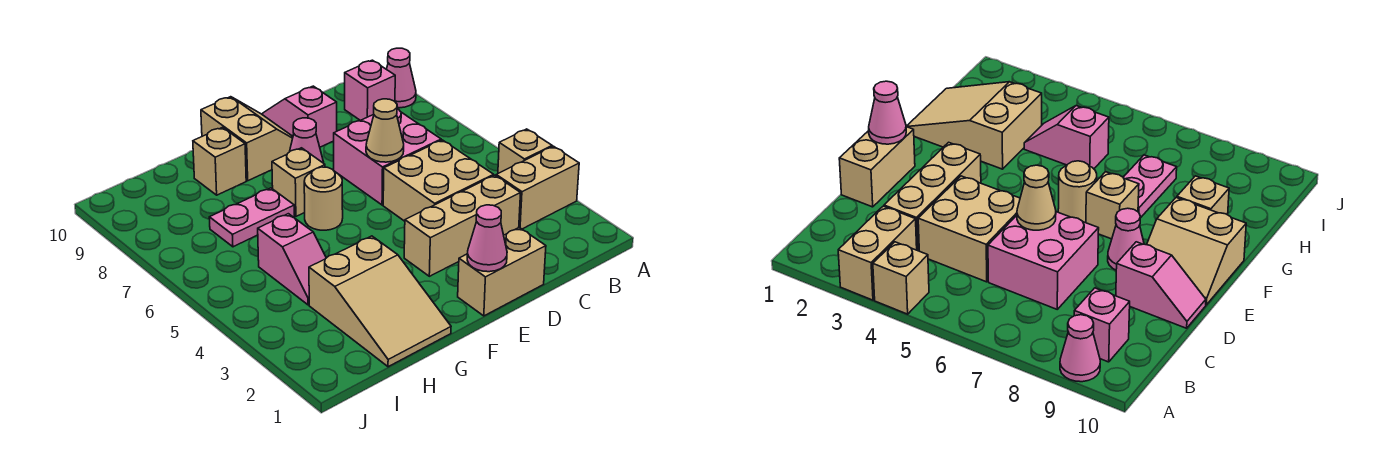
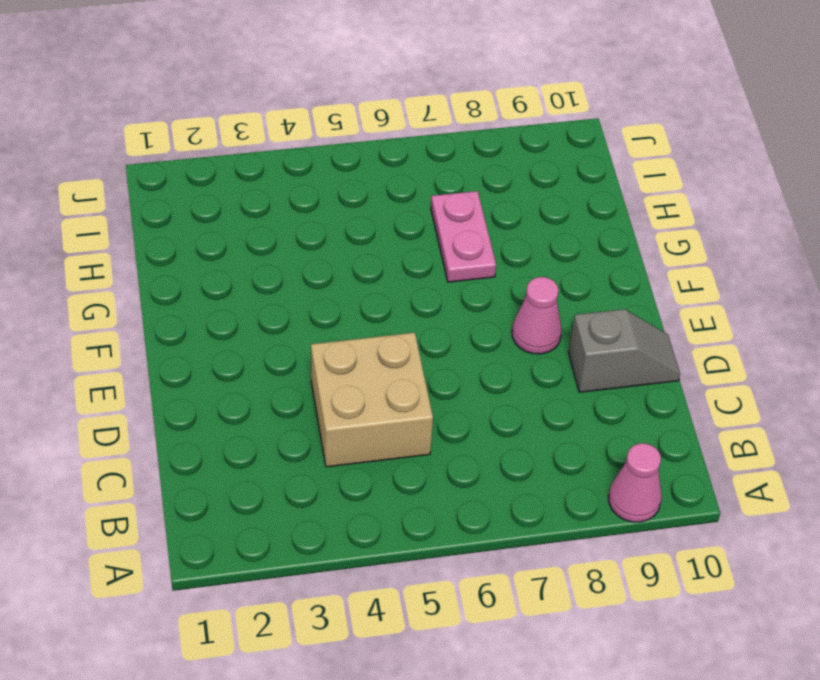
grey slope D9:D10 level 1 top 9 -> pink slope D9:D10 level 1 top 9
none -> tan brick A3:B3 level 1
none -> tan brick A4 level 1
none -> pink brick B9 level 1

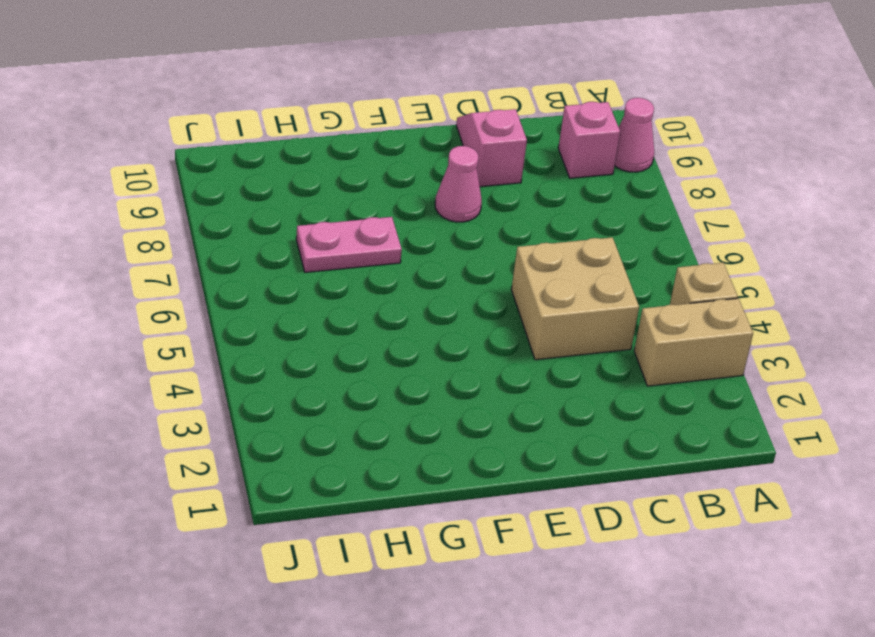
none -> tan brick C3:E3 level 1
none -> pink brick C6:D7 level 1
none -> tan brick D1:E1 level 1

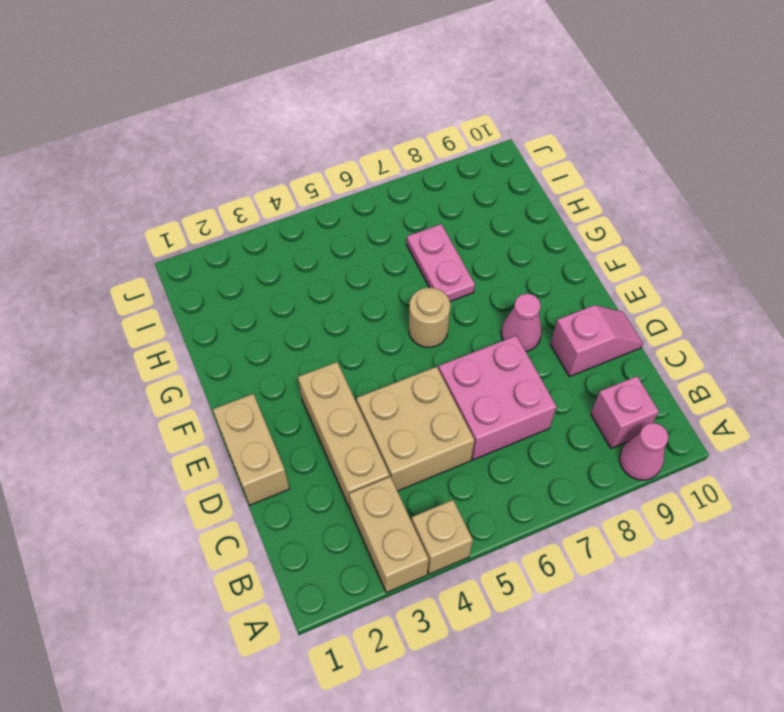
none -> tan slope E9:F10 level 1 top F
none -> tan brick F7 level 1
none -> tan slope G1:H3 level 1 top 3

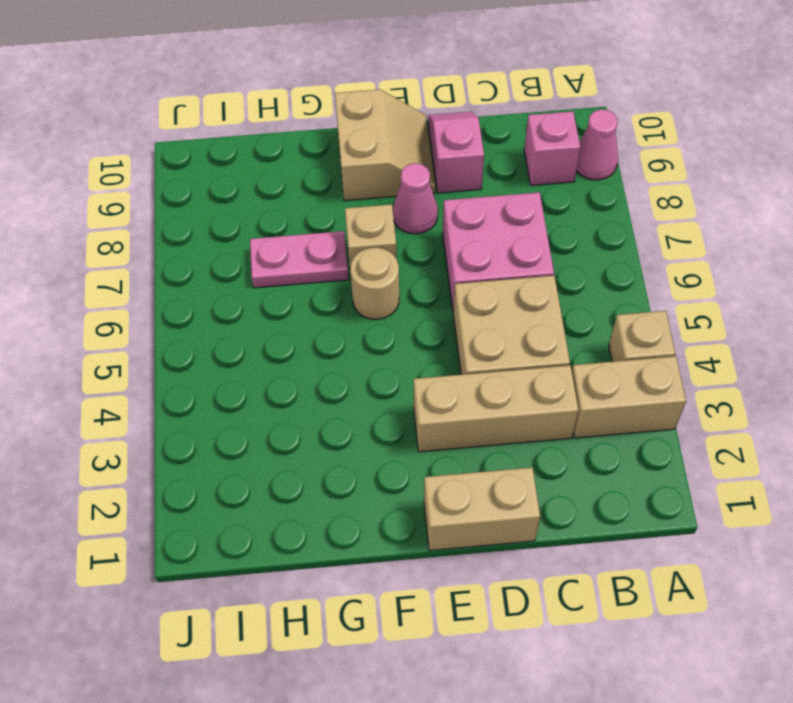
none -> tan slope G1:H3 level 1 top 3
none -> tan brick G9 level 1
none -> pink slope H4:H5 level 1 top 5

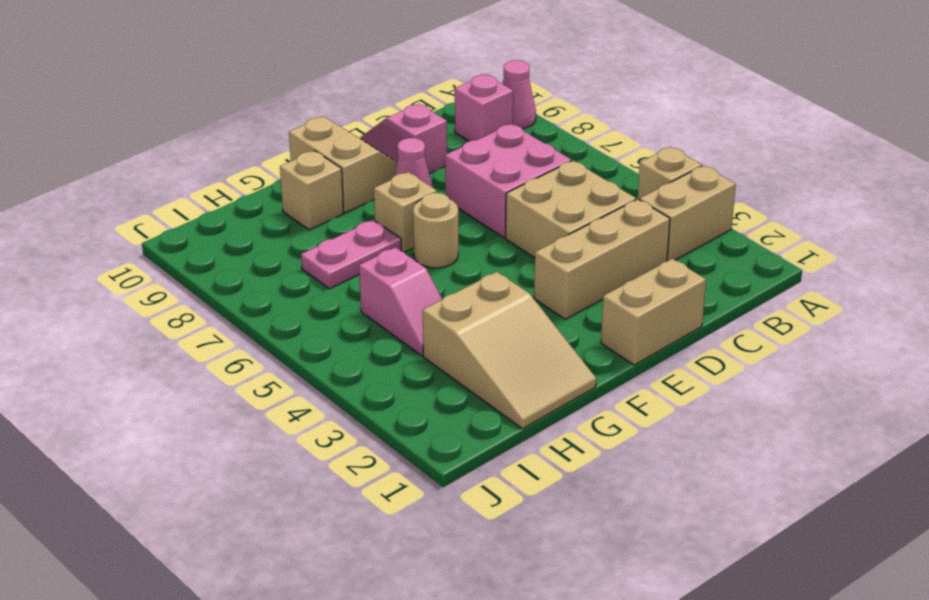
none -> tan cone D6 level 2
none -> pink cone E1 level 2

